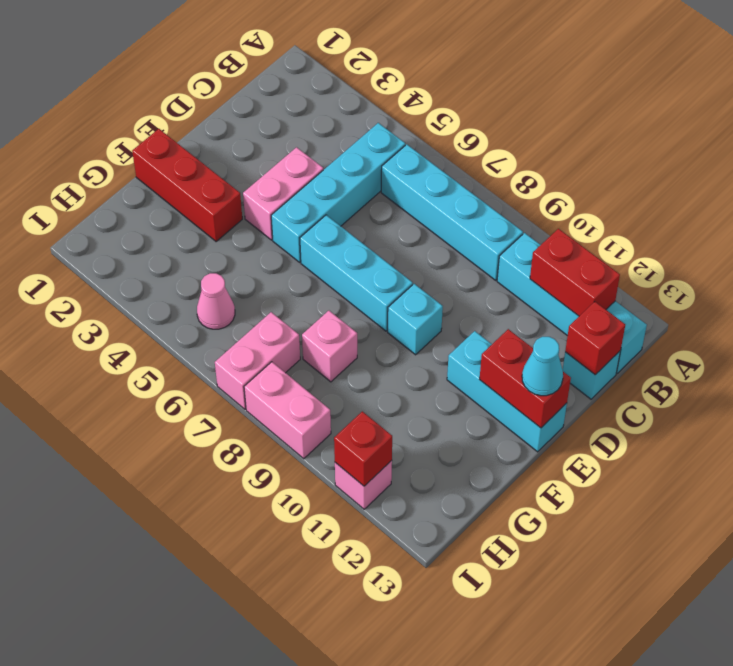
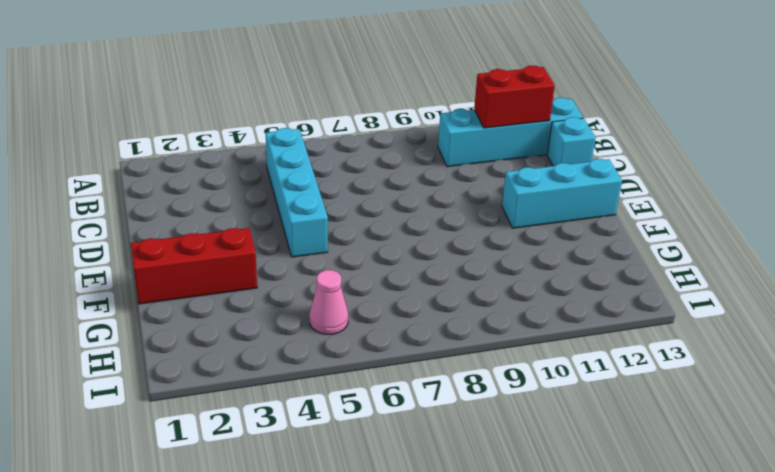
none -> cyan brick B6:B9 level 1
none -> pink brick D4:E4 level 1
none -> cyan brick E6:E8 level 1

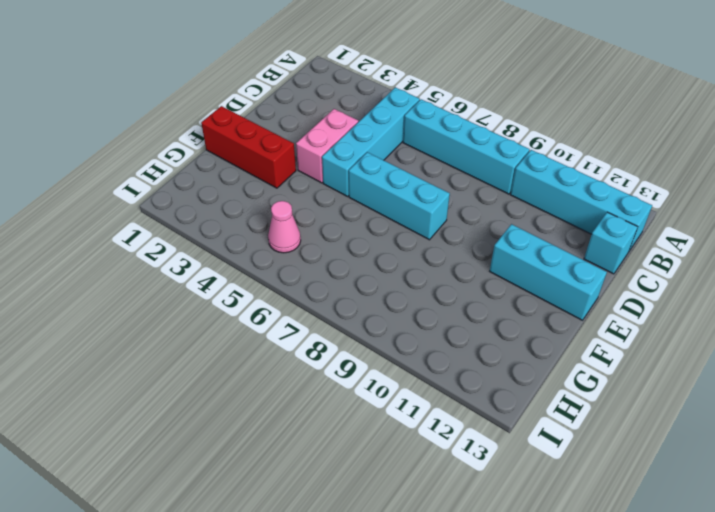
none -> cyan brick E9 level 1
none -> pink brick G8 level 1
none -> pink brick H7:I7 level 1

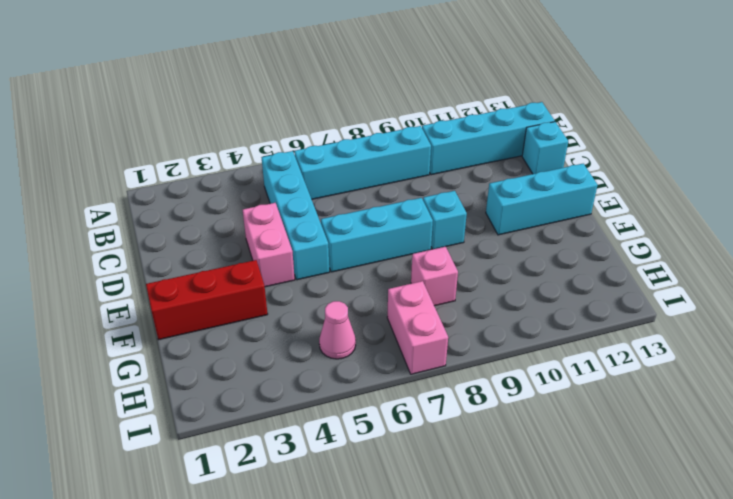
none -> pink brick I8:I9 level 1
none -> pink brick I11 level 1
none -> red brick B11:B12 level 2

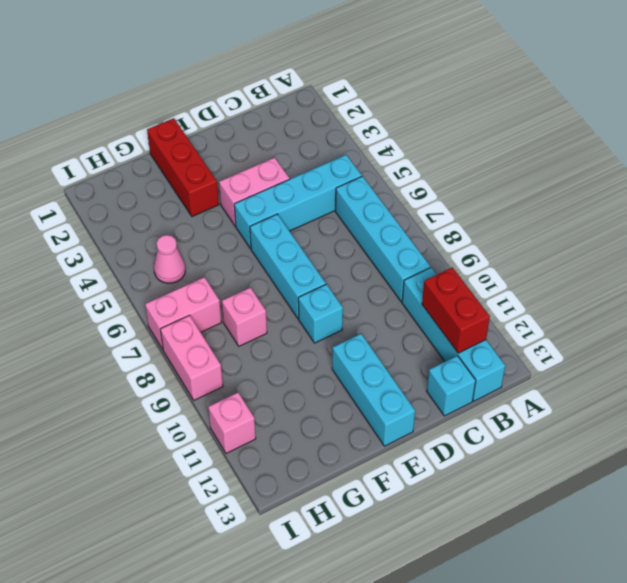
none -> red brick C13 level 2
none -> red brick E12:E13 level 2
none -> red brick I11 level 2

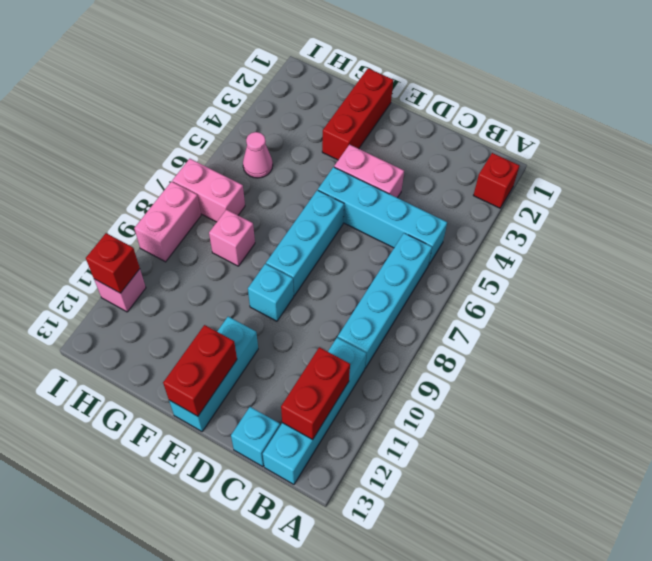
red brick A2 level 1 -> red brick C13 level 2
none -> cyan cone E13 level 3

